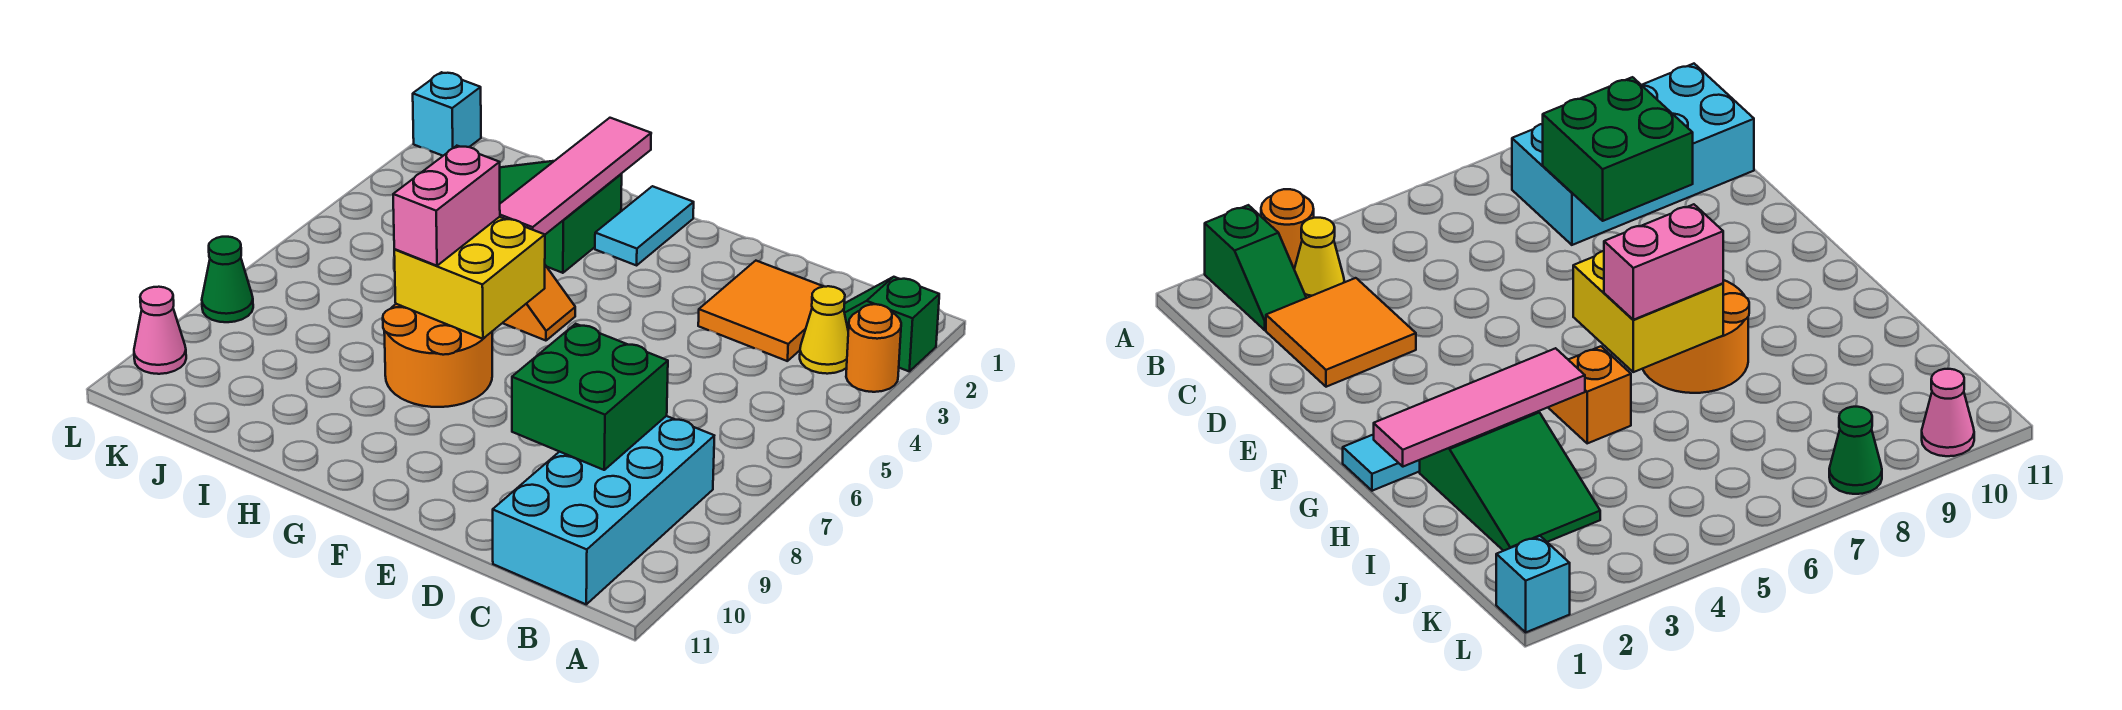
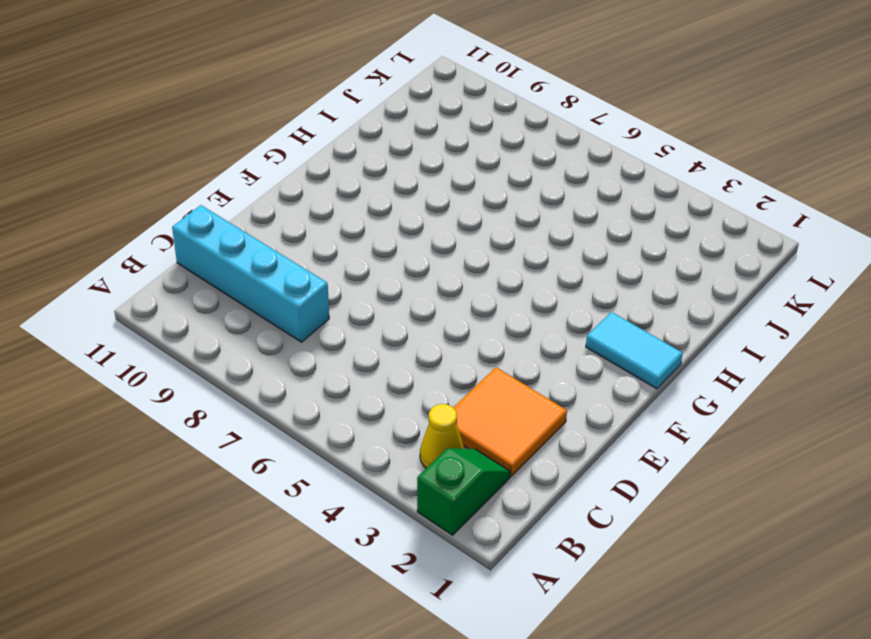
cyan brick C8:C11 level 1 -> cyan brick B8:C11 level 1
none -> orange round brick A3 level 1
none -> orange slope G5:H5 level 1 top H
none -> orange round brick G7:H8 level 1

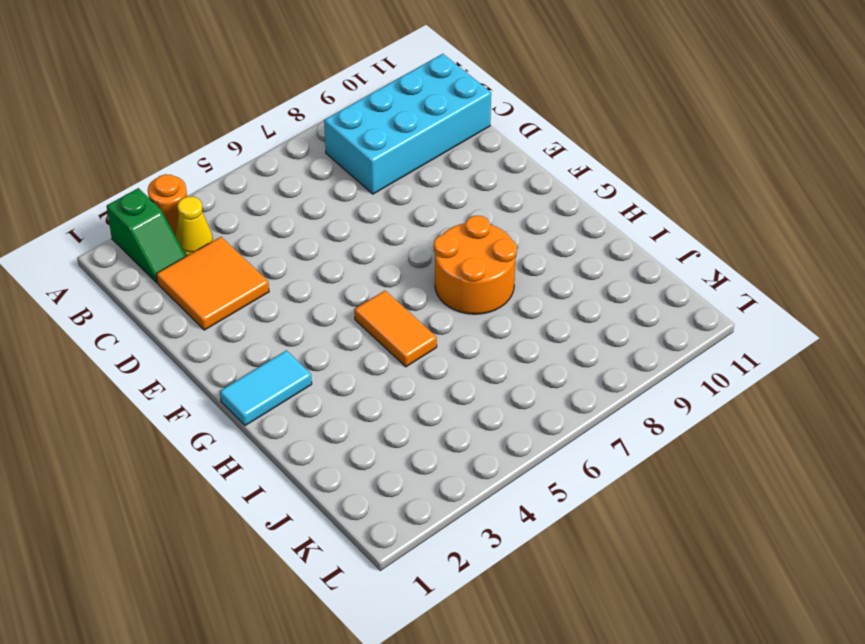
orange tile G5:H5 level 1 -> orange slope G5:H5 level 1 top H
none -> green slope H2:J3 level 1 top H
none -> cyan brick L1 level 1
none -> green cone L8 level 1

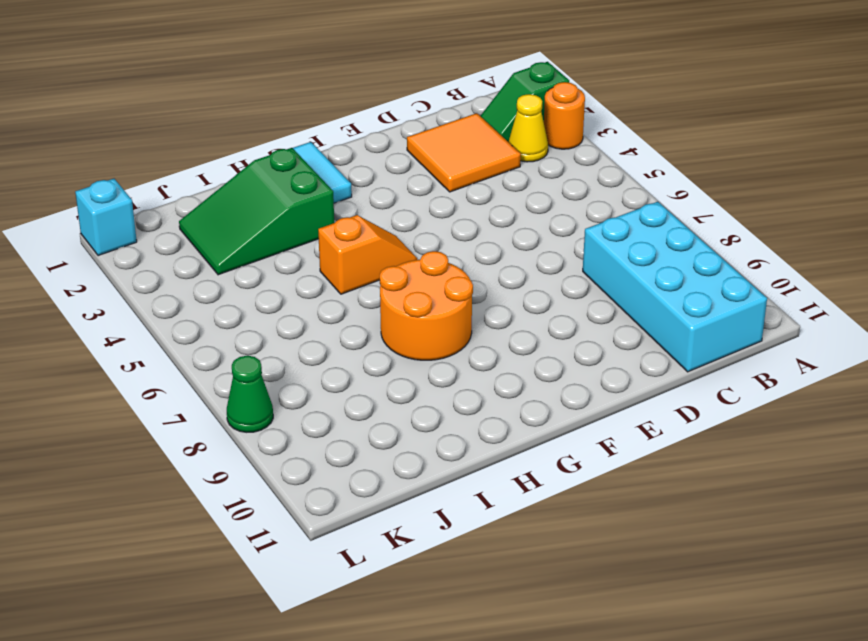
none -> pink cone L10 level 1
none -> green brick C8:D9 level 2
none -> yellow brick G6:H7 level 2

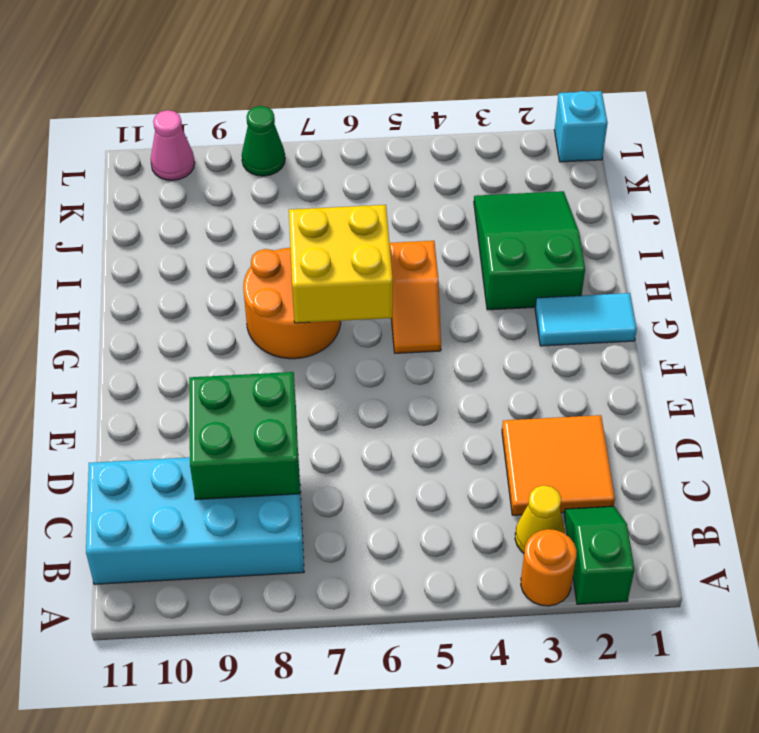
none -> pink tile H1:H4 level 2
none -> pink brick H6:H7 level 3

